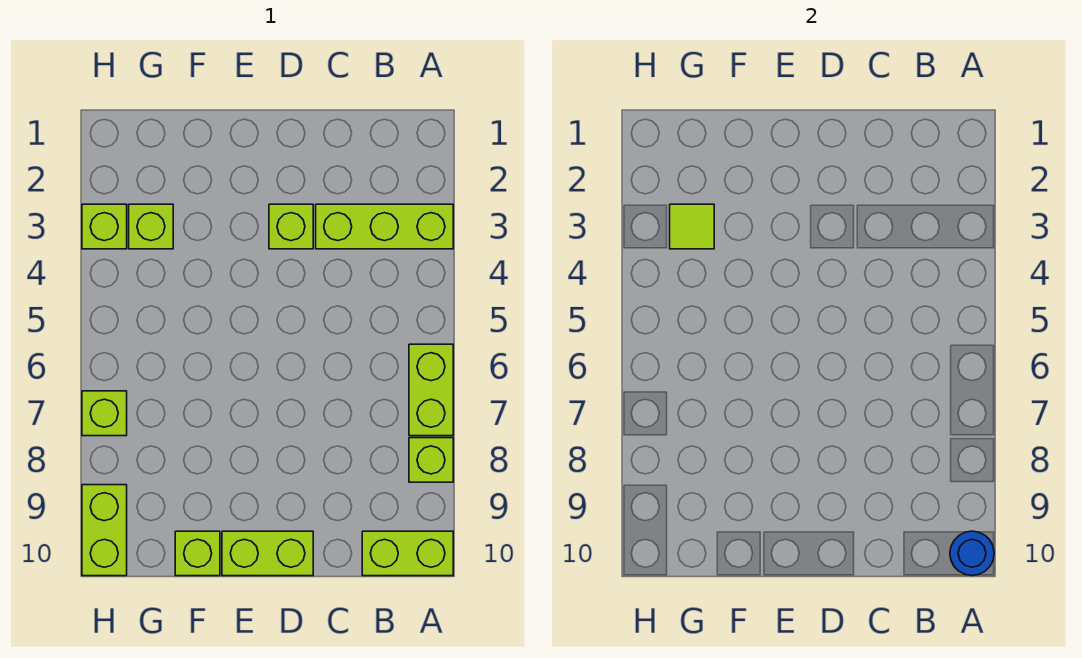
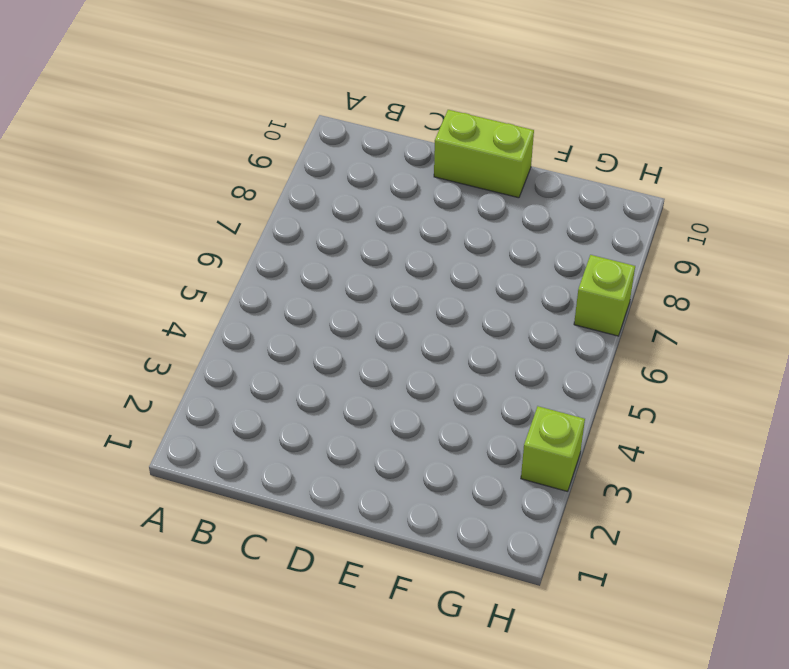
none -> lime brick A3:C3 level 1
none -> lime brick A6:A7 level 1
none -> lime brick A8 level 1

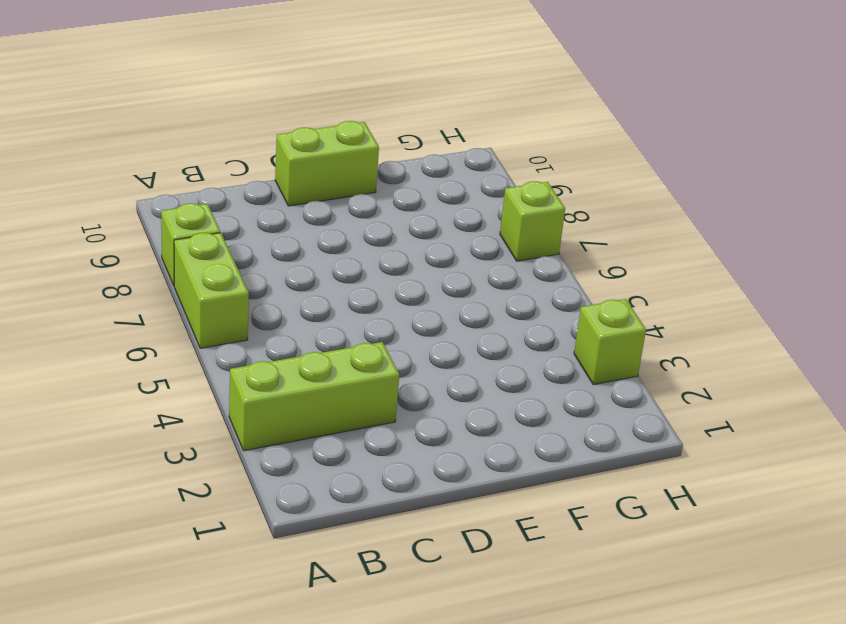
none -> lime brick A10:B10 level 1
none -> lime brick D3 level 1
none -> lime brick F10 level 1

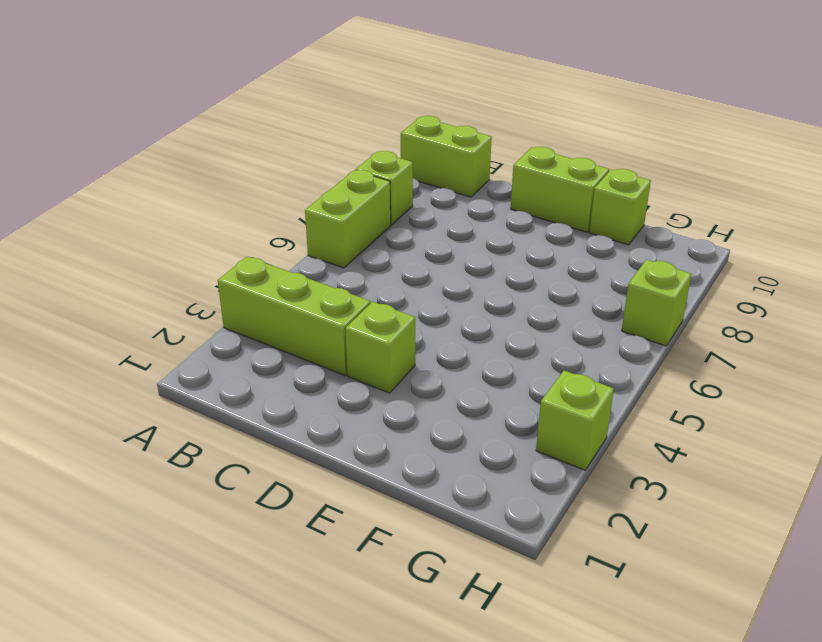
none -> lime brick G3 level 1
none -> lime brick H9:H10 level 1
none -> blue round brick A10 level 2

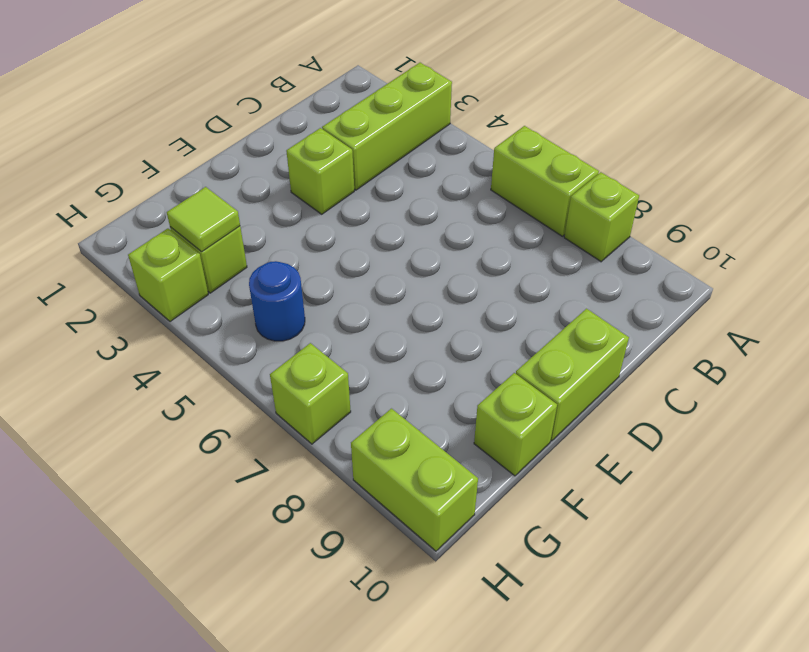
blue round brick G5 level 1 -> blue round brick A10 level 2
none -> lime brick A10:B10 level 1

